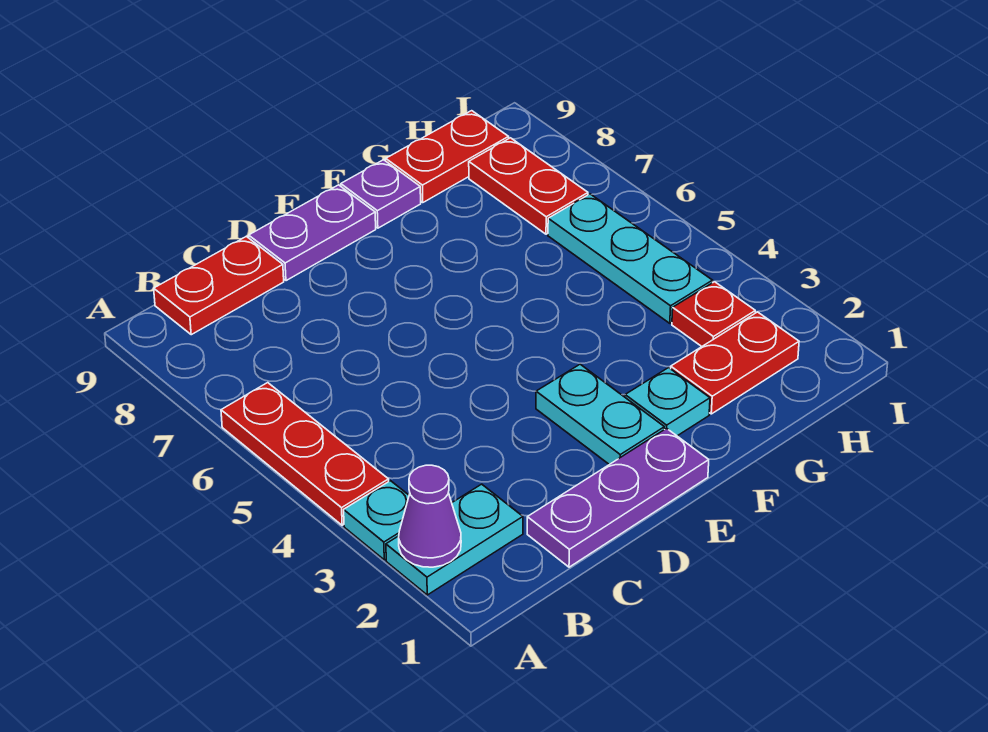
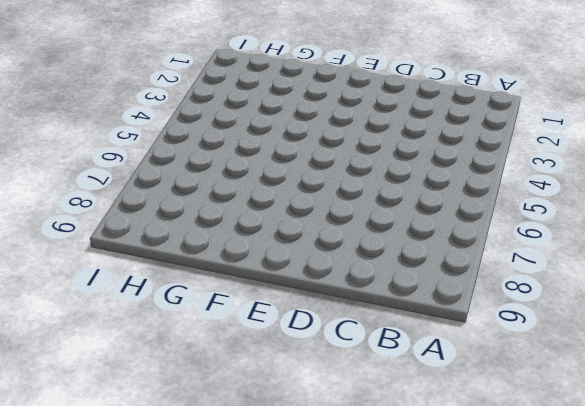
none -> cyan plate A2:B2 level 1
none -> cyan plate A3 level 1
none -> red plate A4:A6 level 1

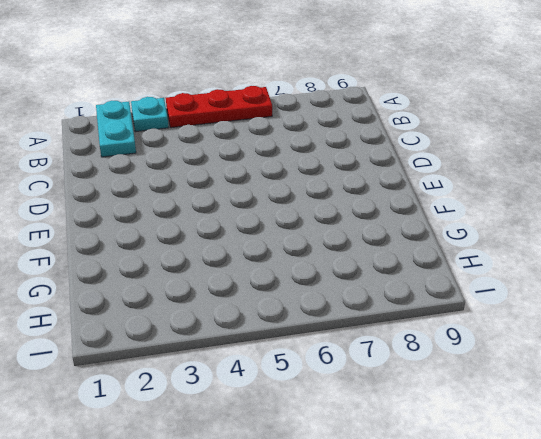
none -> red plate B9:C9 level 1
none -> purple plate C1:E1 level 1
none -> purple plate D9:E9 level 1

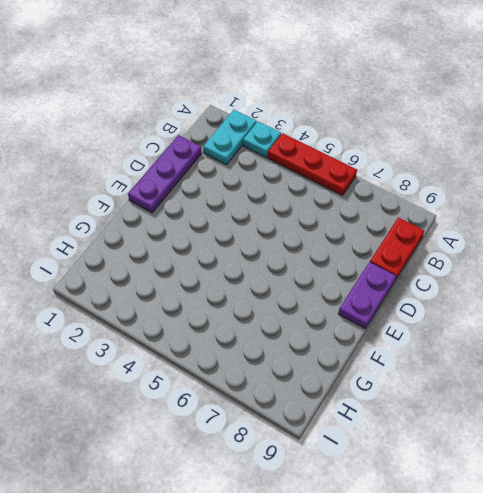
none -> cyan plate E2:E3 level 1
none -> cyan plate F2 level 1
none -> purple plate F9 level 1

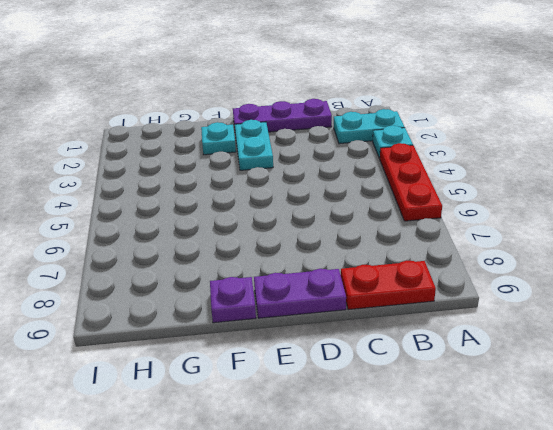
none -> red plate G2:H2 level 1
none -> red plate G9:H9 level 1
none -> red plate H3 level 1

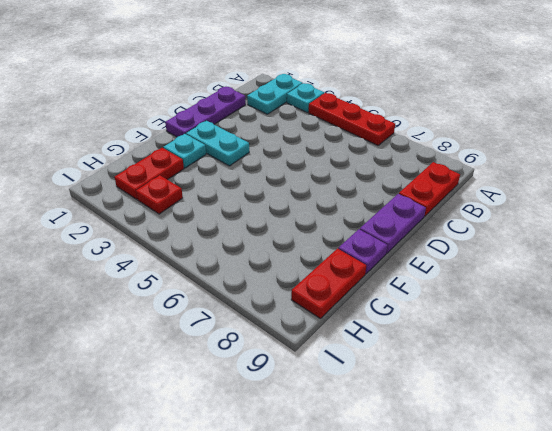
none -> cyan plate H4:H6 level 1
none -> red plate H7:H8 level 1
none -> purple cone A2 level 2

